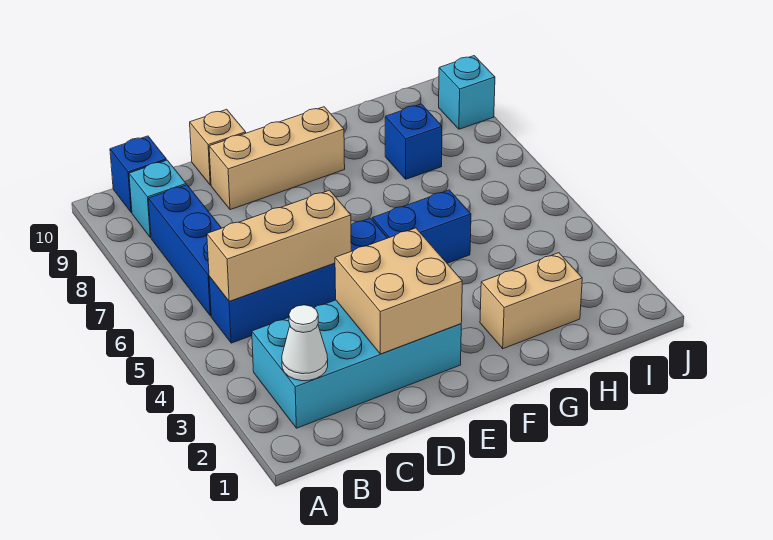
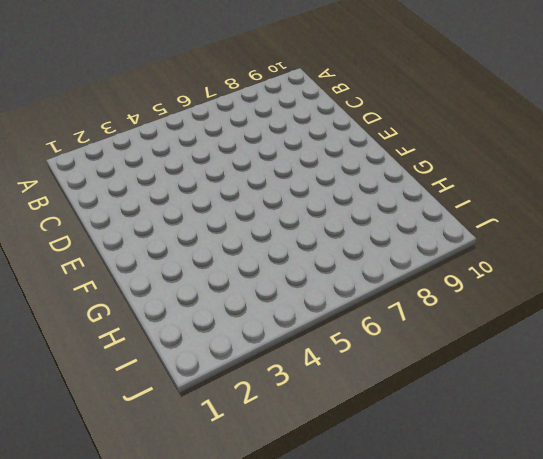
none -> cyan brick B2:E3 level 1
none -> blue brick B5:E5 level 1
none -> blue brick B6:B8 level 1

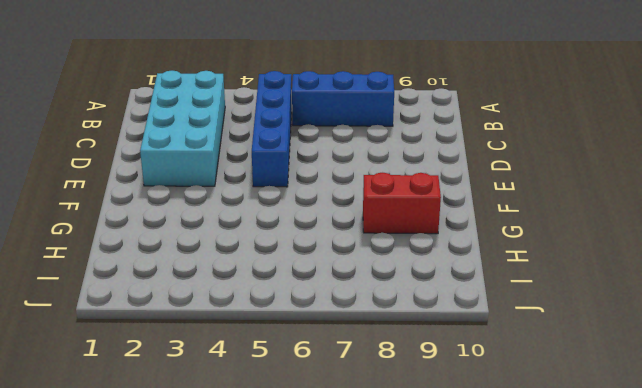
red brick G8:G9 level 1 -> none
none -> cyan brick B9 level 1
none -> blue brick B10 level 1
none -> tan brick D9:F9 level 1

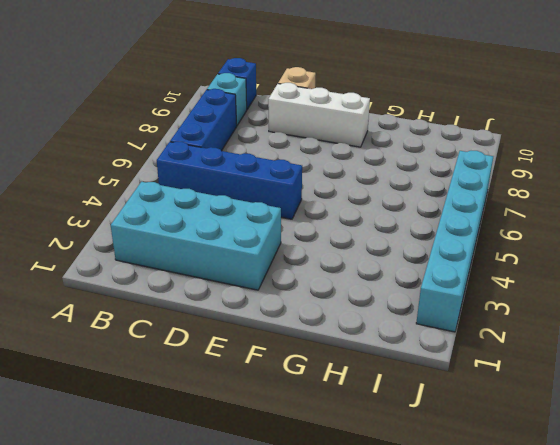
white brick D9:F9 level 1 -> tan brick D9:F9 level 1
cyan brick J2:J7 level 1 -> none
none -> blue brick F5:G5 level 1
none -> tan brick G2:H2 level 1
none -> blue brick H8 level 1

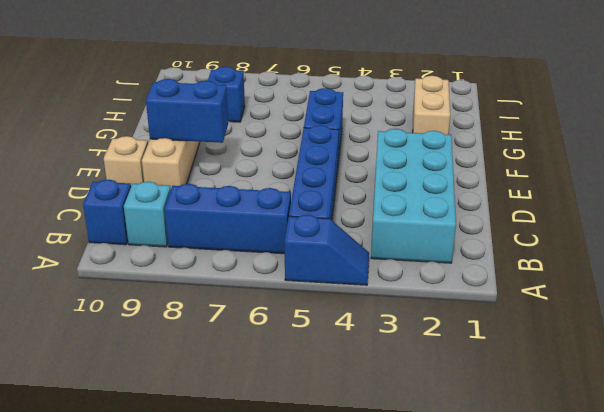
blue slope A4:A5 level 1 top 5 -> none
blue brick E8:E9 level 2 -> none
none -> cyan brick J9 level 1
none -> white cone B2 level 2
none -> tan brick B5:D5 level 2

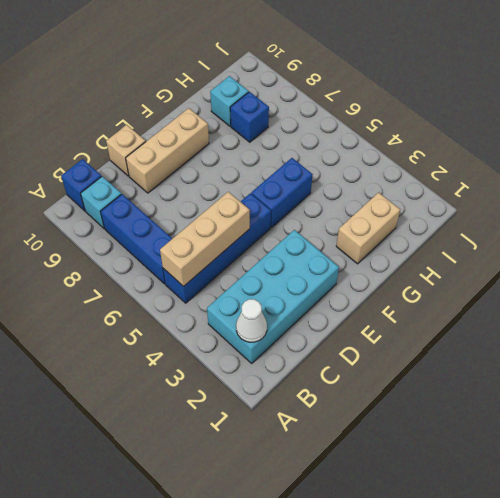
cyan brick H9 level 1 -> cyan brick J9 level 1
none -> tan brick D2:E3 level 2

